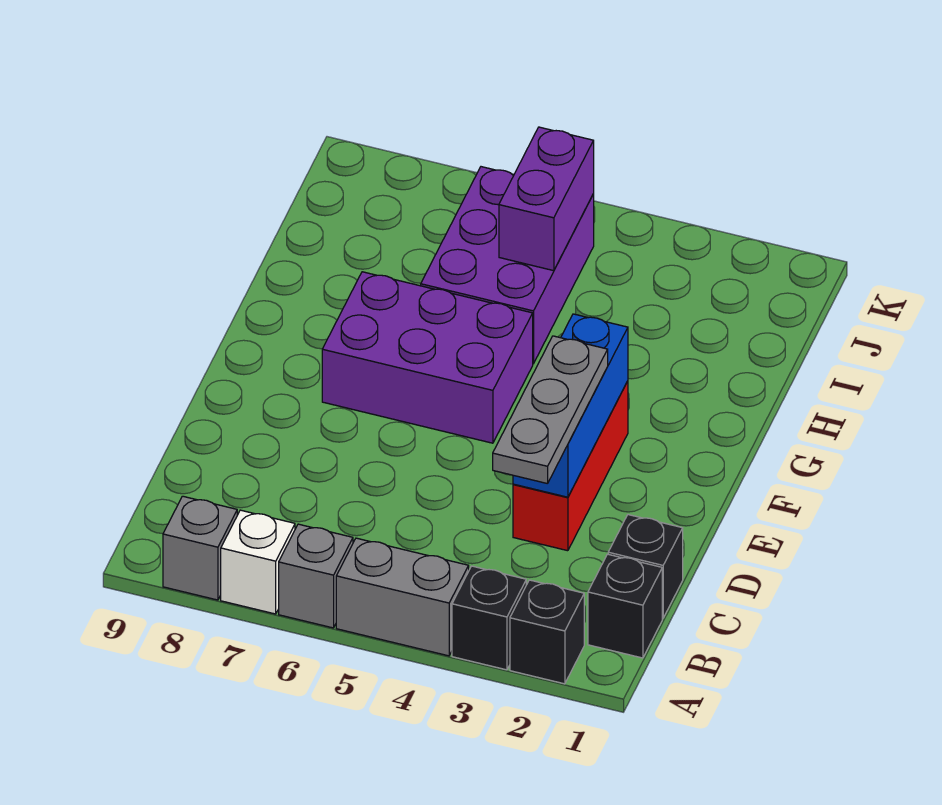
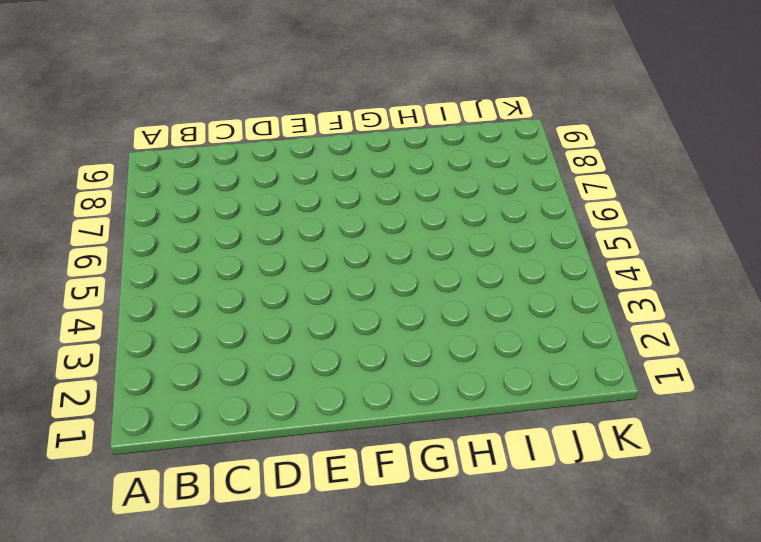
none -> black brick A2 level 1
none -> black brick A3 level 1
none -> grey brick A4:A5 level 1

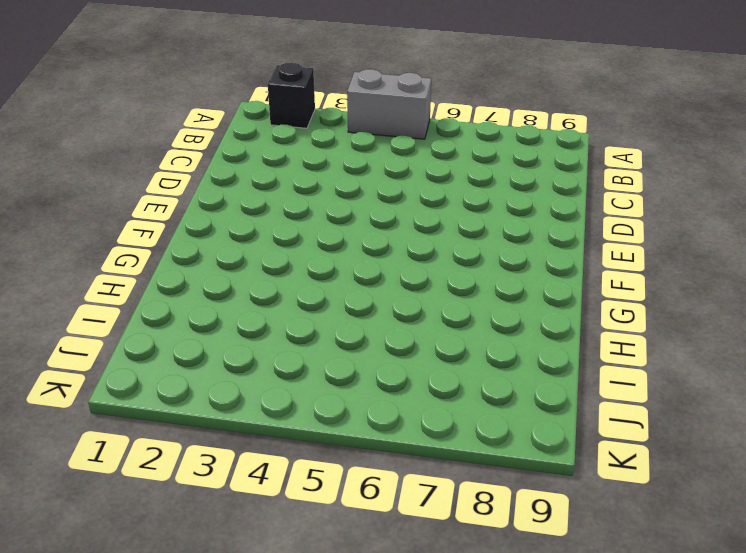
none -> black brick A3 level 1
none -> grey brick A6 level 1
none -> white brick A7 level 1

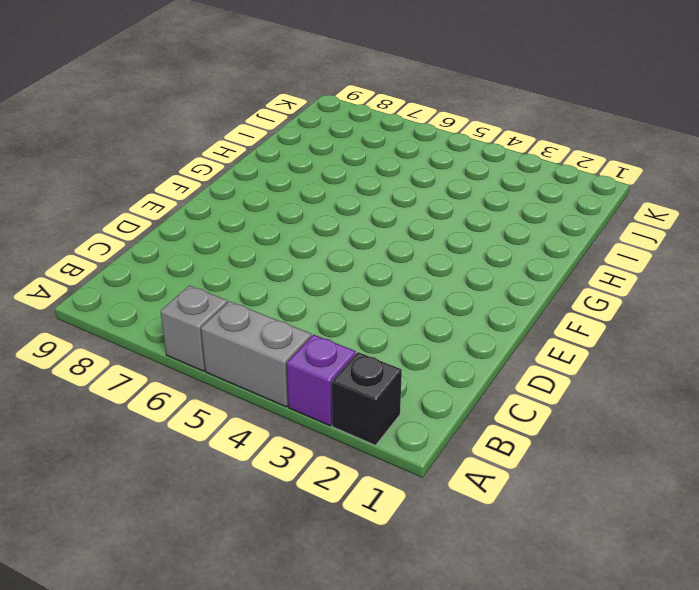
purple brick A3 level 1 -> black brick A3 level 1
none -> white brick A7 level 1
none -> grey brick A8 level 1
none -> black brick B1 level 1

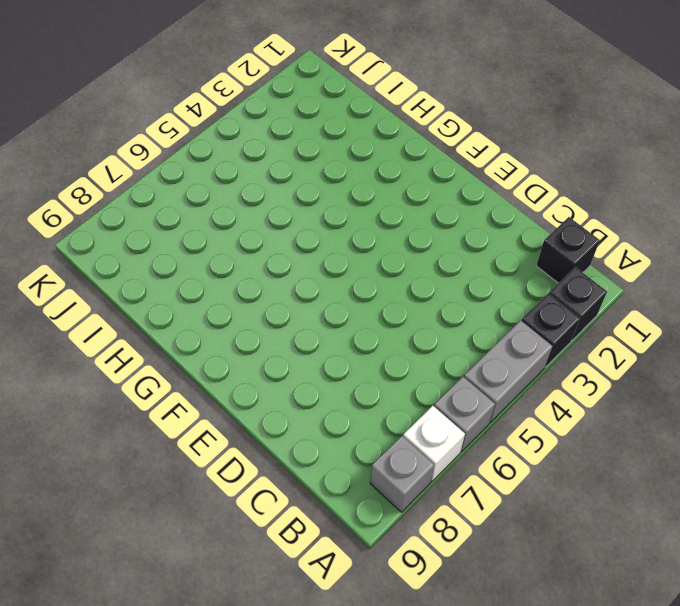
none -> black brick C1 level 1
none -> red brick D3:F3 level 1
none -> purple brick F5:G7 level 1

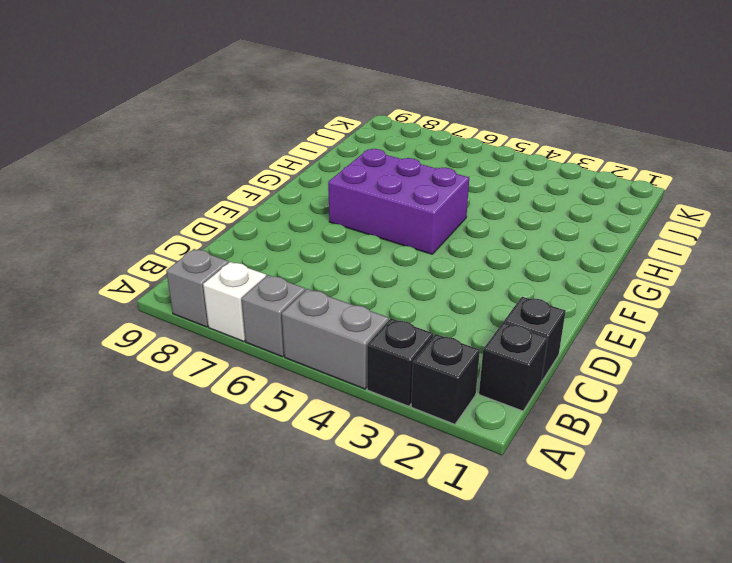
none -> red brick D3:F3 level 1
none -> purple brick H5:J6 level 1
none -> blue brick D3:F3 level 2

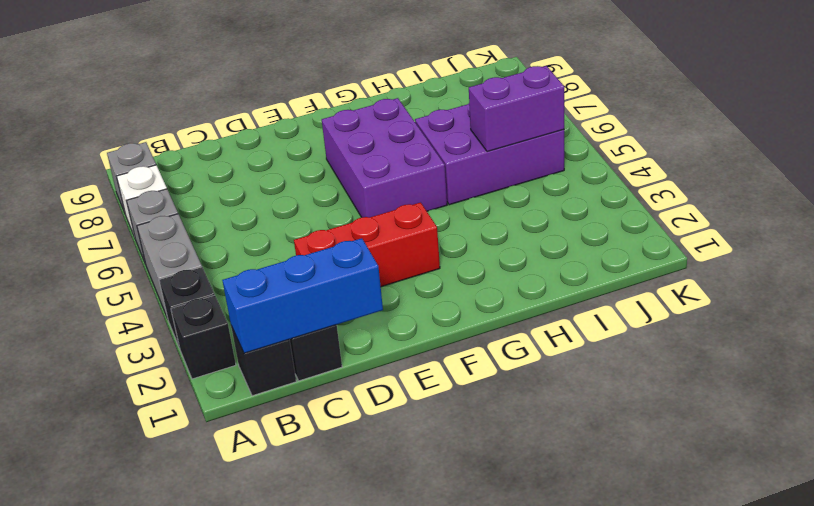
blue brick B1:D1 level 2 -> blue brick D3:F3 level 2
none -> grey plate C3:E3 level 3

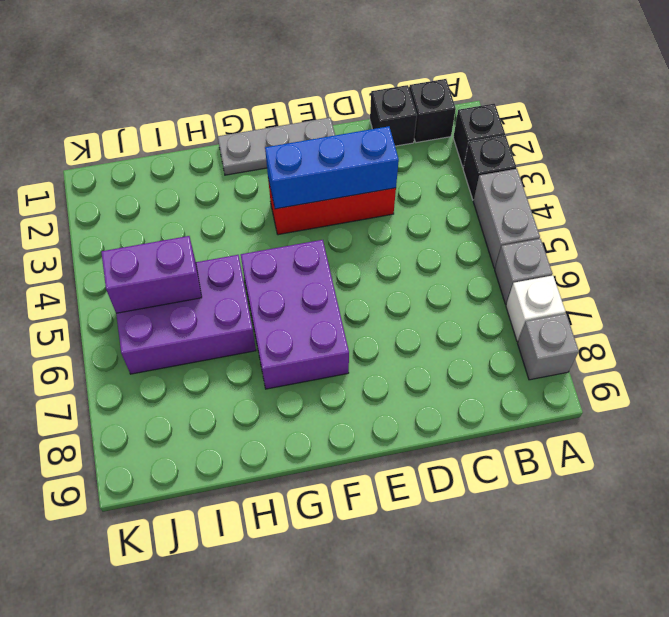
grey plate E1:G1 level 1 -> grey plate C3:E3 level 3

